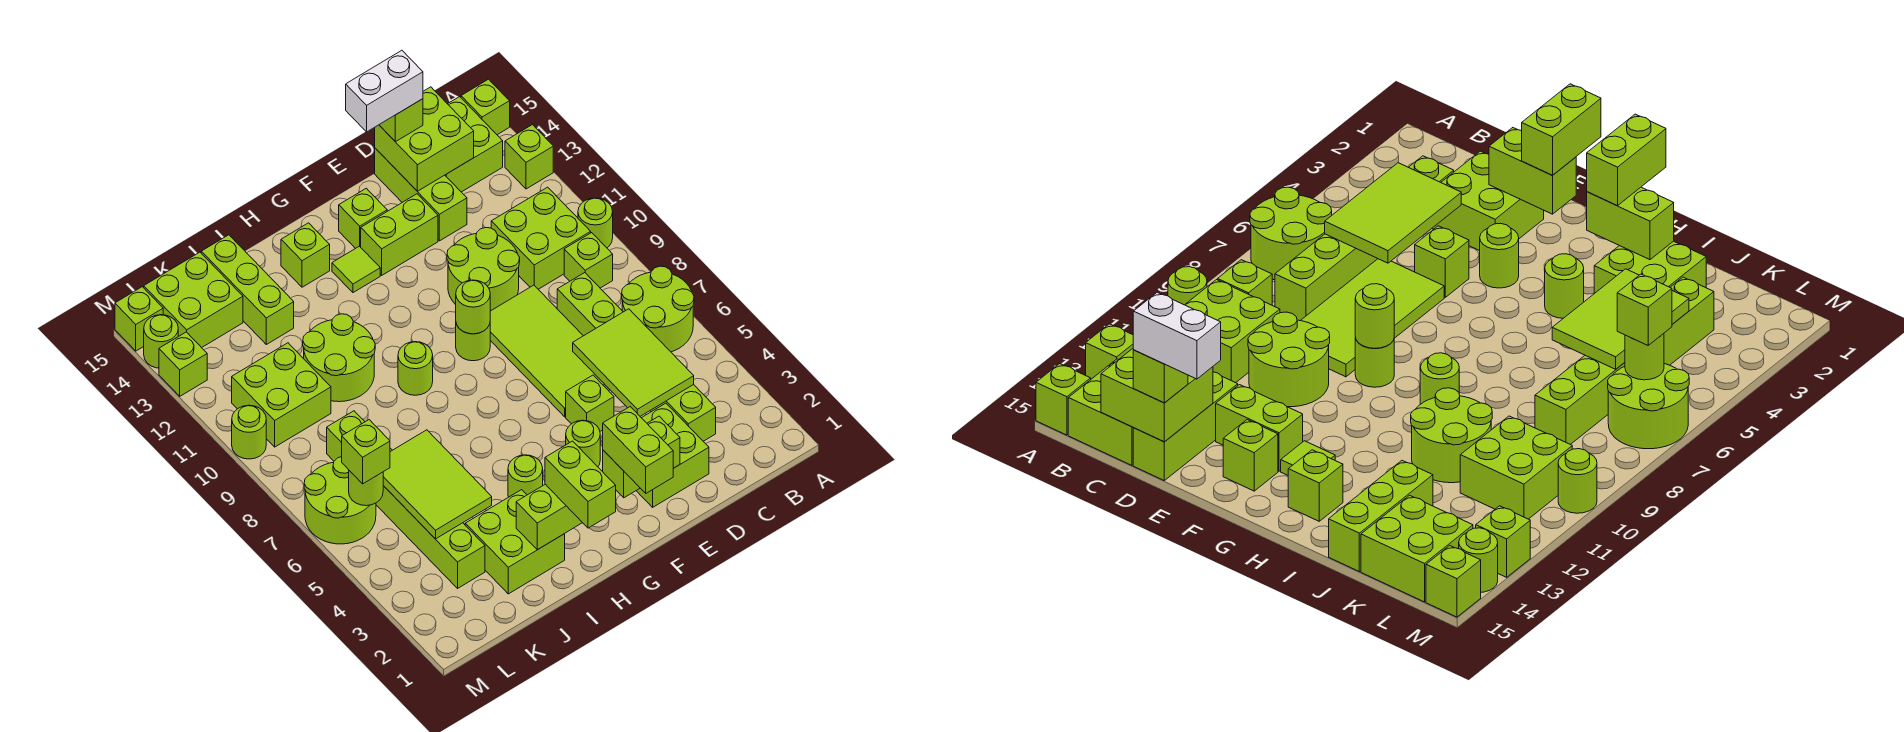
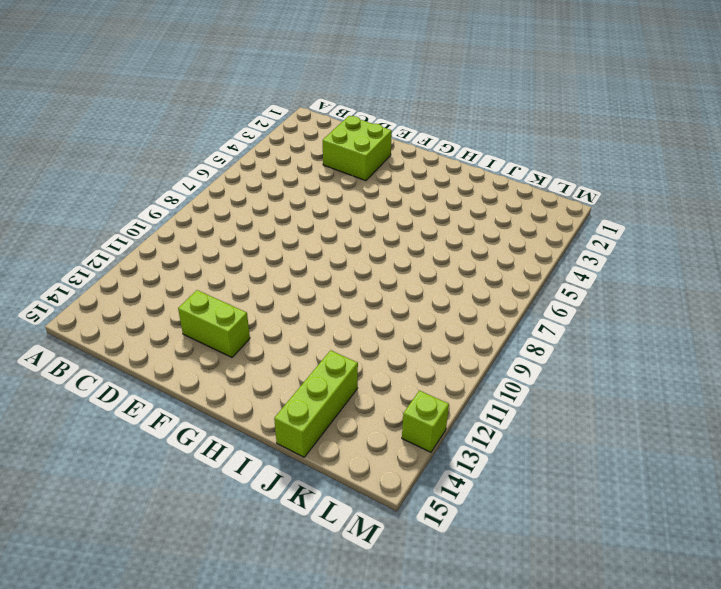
none -> lime round brick A6:B7 level 1
none -> lime round brick A10 level 1
none -> lime brick A13 level 1
none -> lime brick A15 level 1

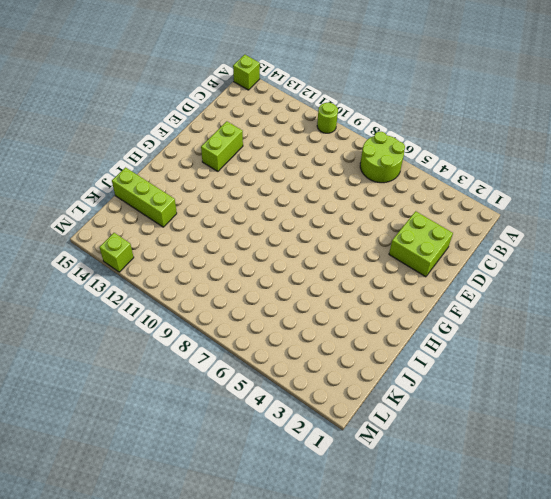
none -> lime brick A13 level 1
none -> lime brick B9 level 1
none -> lime brick B10:C11 level 1
none -> lime brick B14:C15 level 1

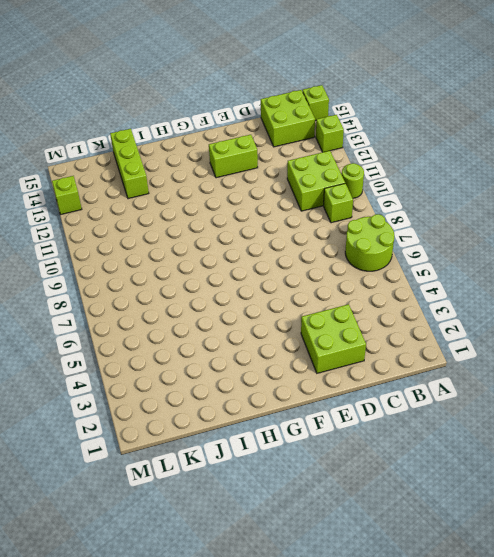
none -> lime brick C3:C8 level 1
none -> lime tile D6:E9 level 1
none -> lime round brick D10:E11 level 1
none -> lime brick D13:D15 level 1

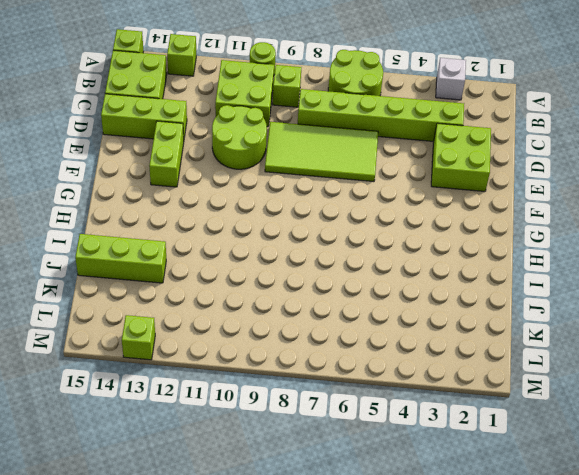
white brick A3 level 1 -> none
none -> lime brick E5 level 1
none -> lime round brick F4 level 1
none -> lime round brick F9 level 1
none -> lime brick F14 level 1

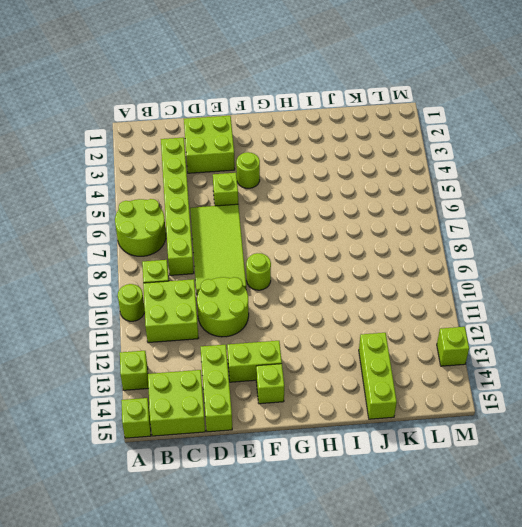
none -> lime tile G13 level 1
none -> lime round brick H4 level 1
none -> lime round brick H9 level 1
none -> lime brick H14 level 1

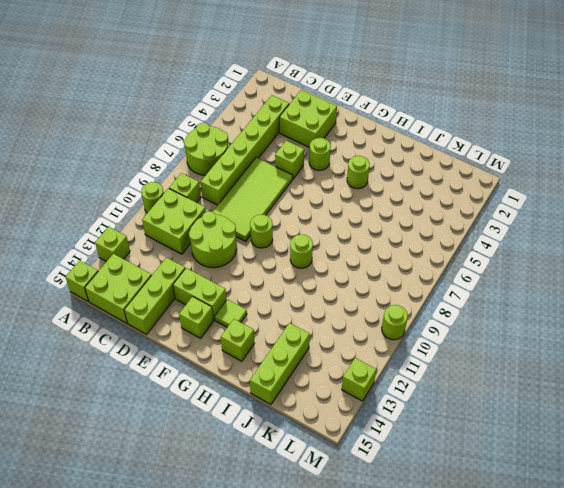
none -> lime brick I2:J3 level 1
none -> lime round brick I10:J11 level 1
none -> lime brick K3:K8 level 1
none -> lime brick K10:L11 level 1

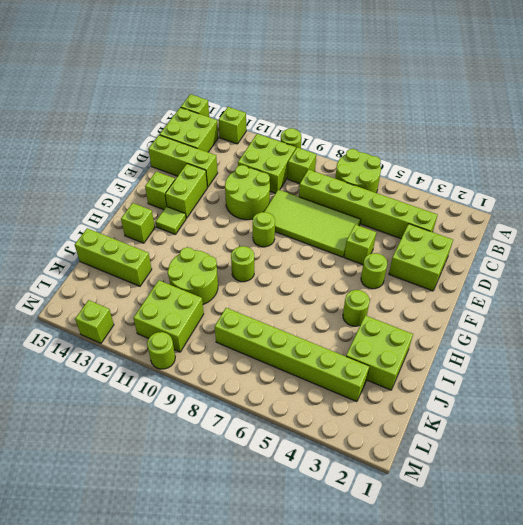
none -> lime brick K14:L15 level 1
none -> lime round brick L6:M7 level 1
none -> lime round brick M14 level 1
none -> lime brick M15 level 1

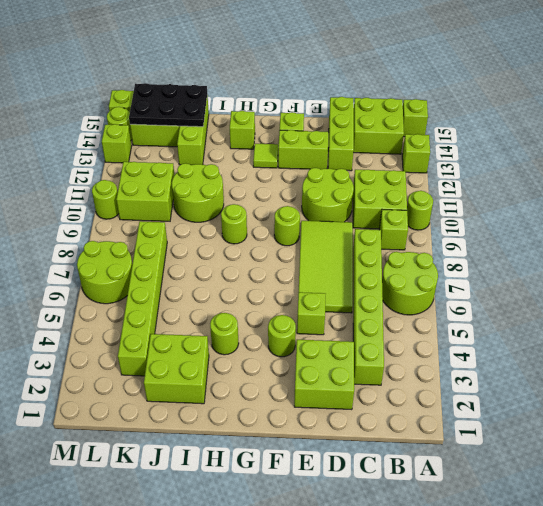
black plate J14:L15 level 2 -> none
none -> lime tile C4:D6 level 2
none -> lime brick C14:D15 level 2
none -> lime brick E2:F2 level 2
none -> lime round brick F9 level 2

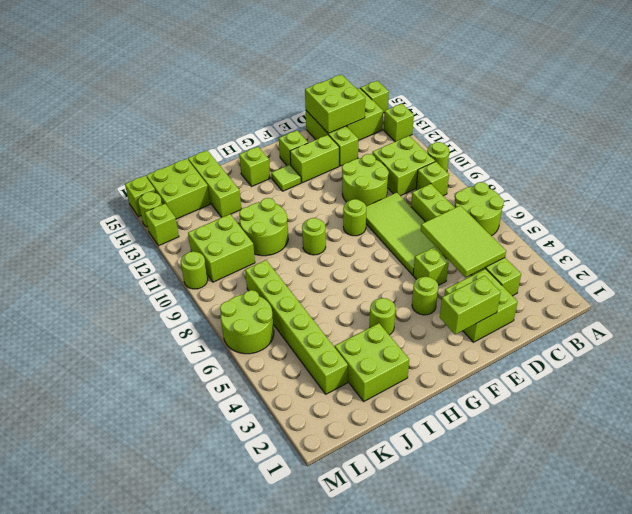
none -> lime round brick F9 level 2
none -> lime brick H2:I2 level 2
none -> lime tile J4:K6 level 2
none -> lime round brick L6 level 2

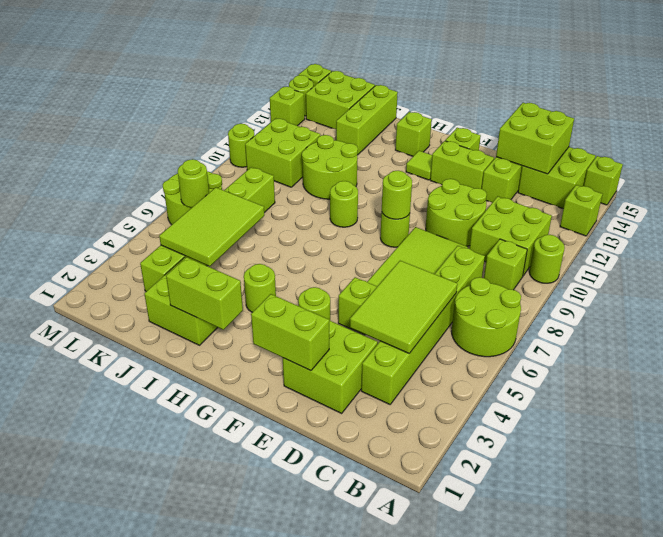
none -> lime brick D15 level 3
none -> lime brick F1:F2 level 3
none -> lime brick H1:H2 level 3
none -> lime brick L6 level 3

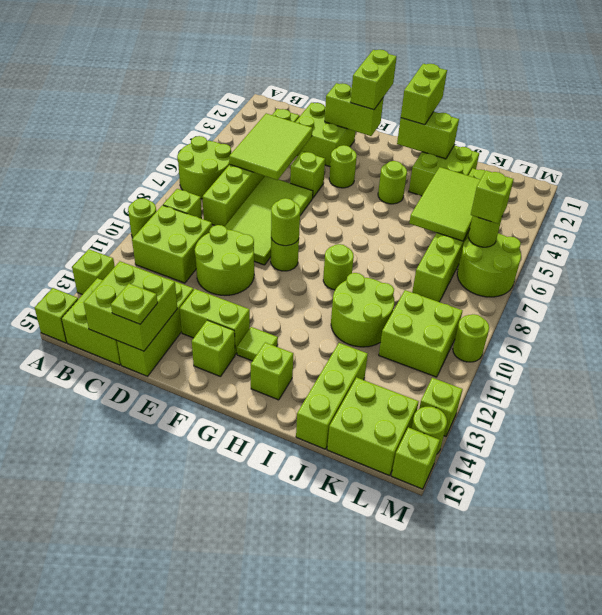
lime plate D15 level 3 -> lime brick D15 level 3
none -> white brick D15:E15 level 4

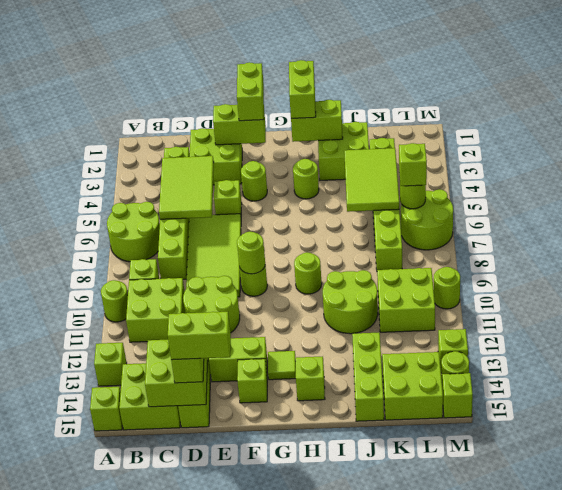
lime brick D15:E15 level 4 -> white brick D15:E15 level 4

